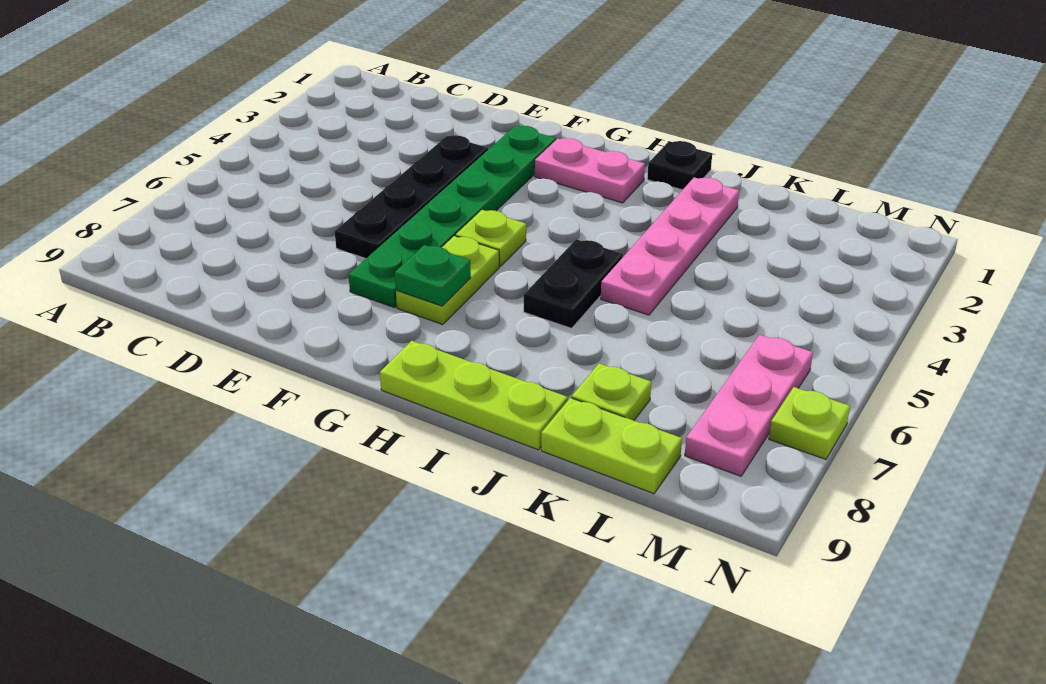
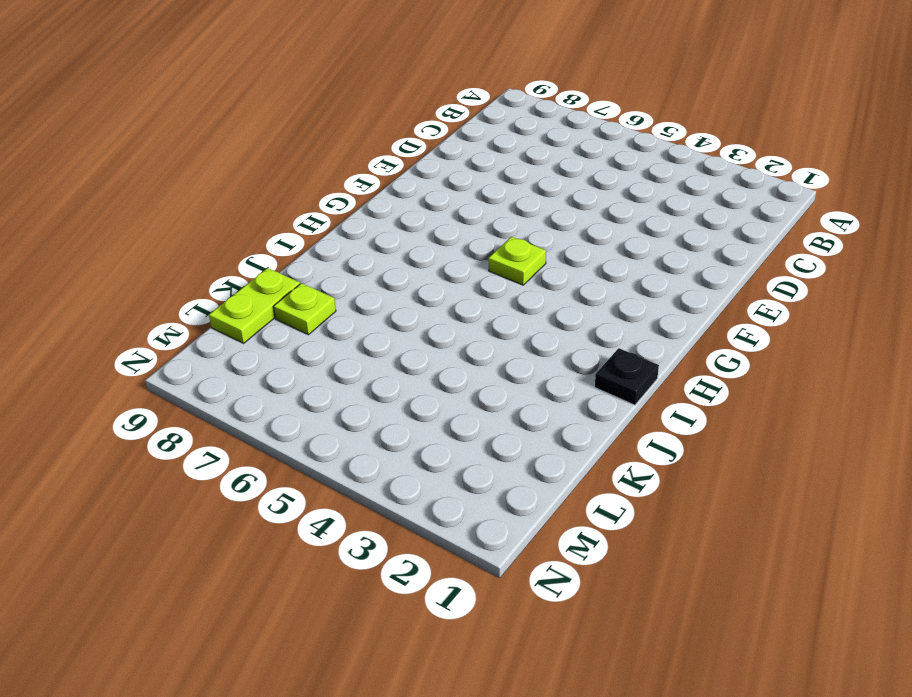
none -> black plate E3:E6 level 1
none -> green plate F2:F7 level 1
none -> pink plate G2:H2 level 1

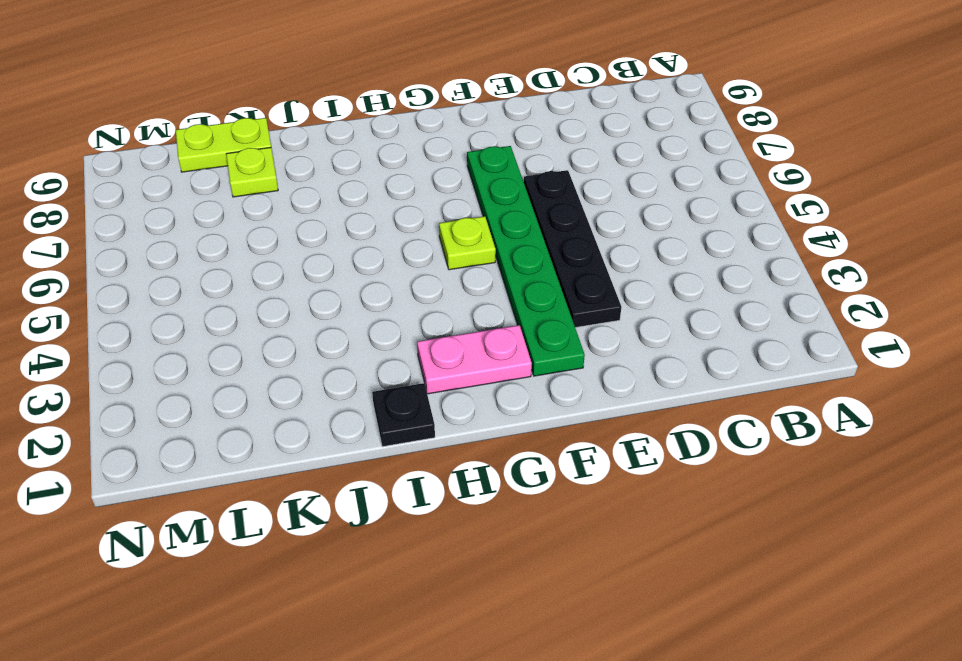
none -> lime plate G6:G7 level 1
none -> lime plate H9:J9 level 1
none -> black plate I5:I6 level 1

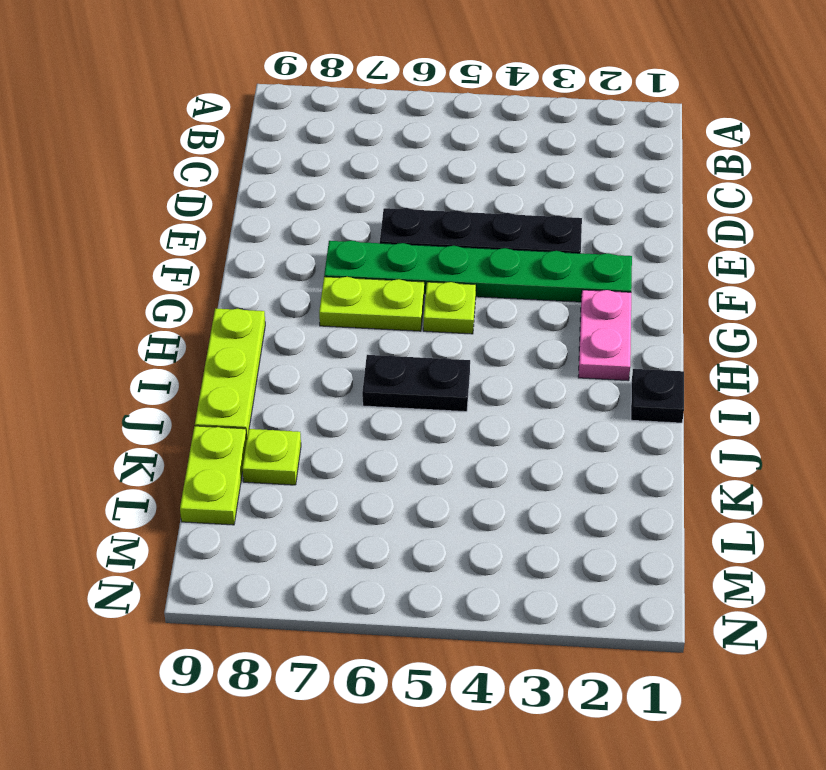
none -> pink plate J2:J5 level 1
none -> pink plate M6:M8 level 1
none -> lime plate N7 level 1

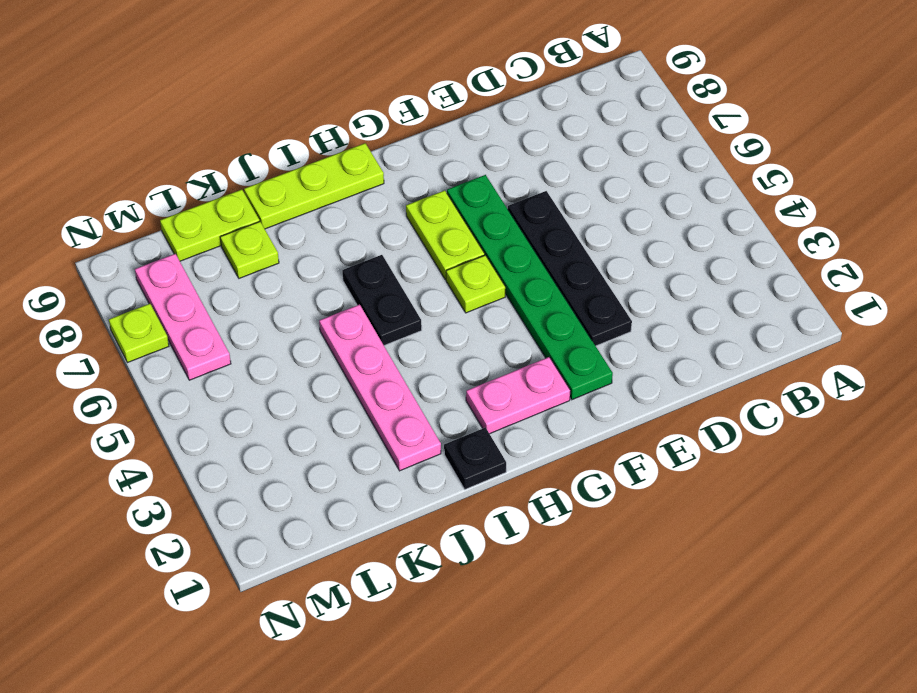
none -> green plate G7 level 2

